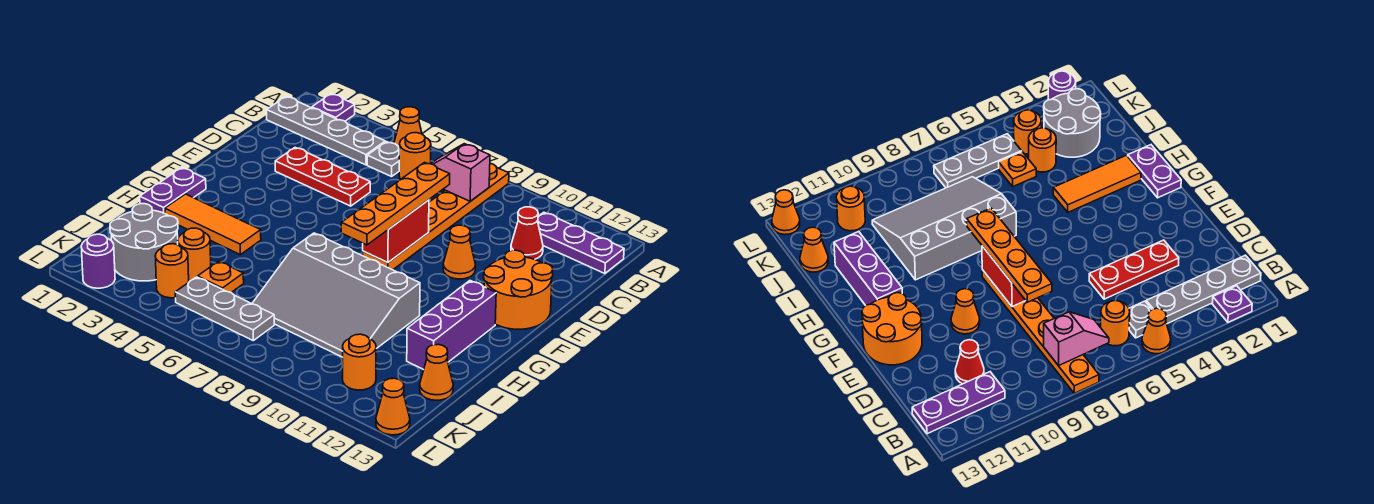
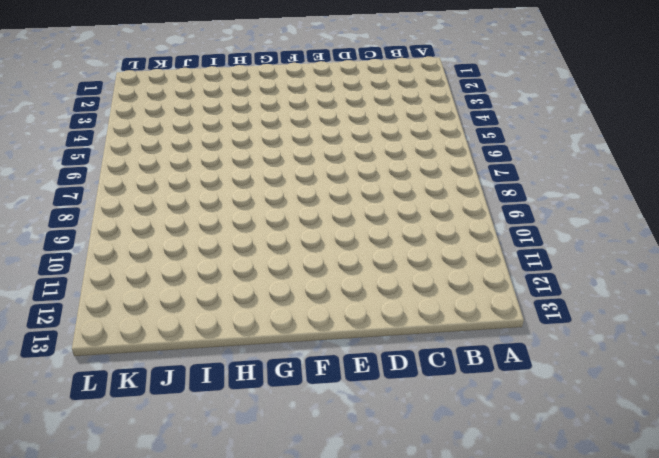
none -> purple plate A2 level 1
none -> orange cone A5 level 1
none -> orange plate A8:F8 level 1

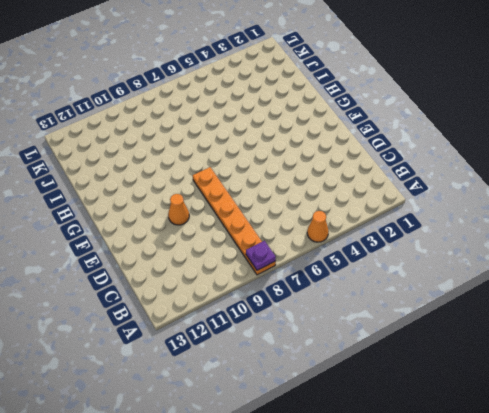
purple plate A8 level 2 -> purple plate A2 level 1
none -> grey plate B1:B4 level 1
none -> grey plate B5 level 1
none -> orange round brick B6 level 1

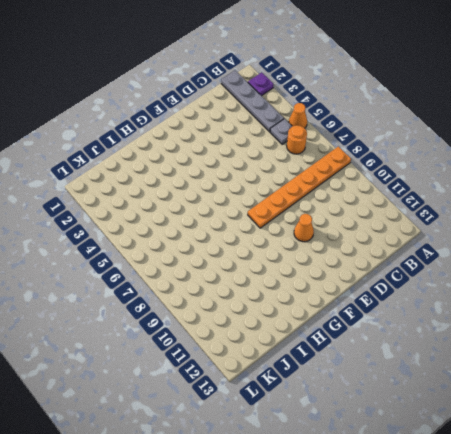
none -> purple plate B11:B13 level 1
none -> red cone C11 level 1
none -> red plate D3:D5 level 1

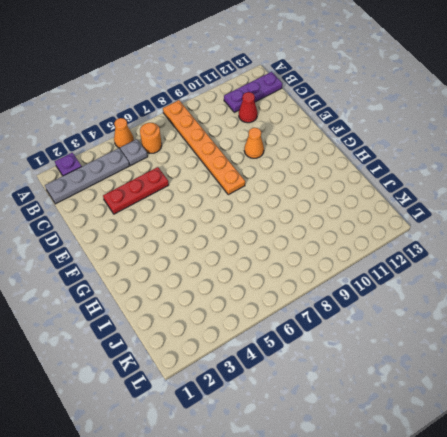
none -> orange round brick E12:F13 level 1
none -> purple plate G1:H1 level 1
none -> purple brick G12:I12 level 1

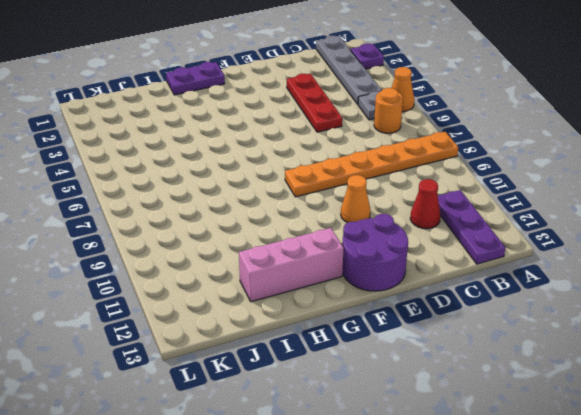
purple round brick E12:F13 level 1 -> orange round brick E12:F13 level 1
pink brick G12:I12 level 1 -> purple brick G12:I12 level 1
none -> orange tile H2:H4 level 1
none -> grey slope H7:J10 level 1 top H
none -> grey round brick J2:K3 level 1

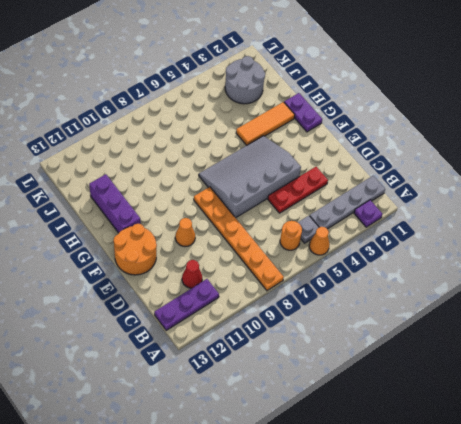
grey slope E4:G7 level 1 top E -> grey slope H7:J10 level 1 top H
none -> orange round brick J4 level 1
none -> orange plate J5 level 1
none -> orange cone J13 level 1

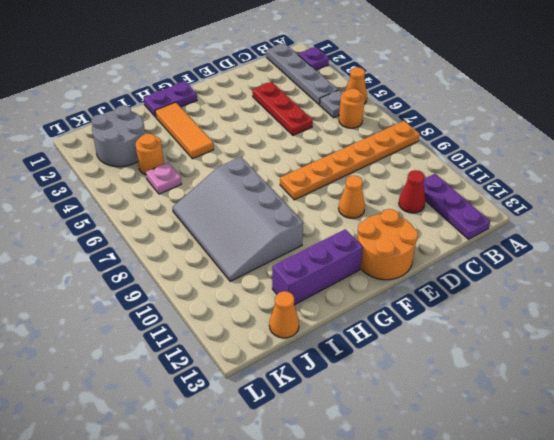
pink plate J5 level 1 -> orange plate J5 level 1
none -> orange round brick K4 level 1
none -> grey plate K5:K7 level 1
none -> orange round brick K11 level 1

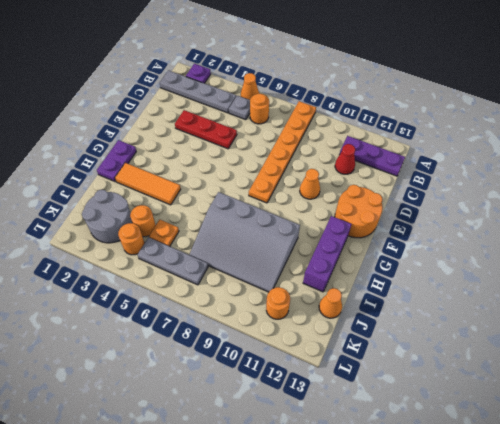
none -> purple round brick L2 level 1
none -> orange cone L13 level 1
none -> pink slope B7:B8 level 2 top 8

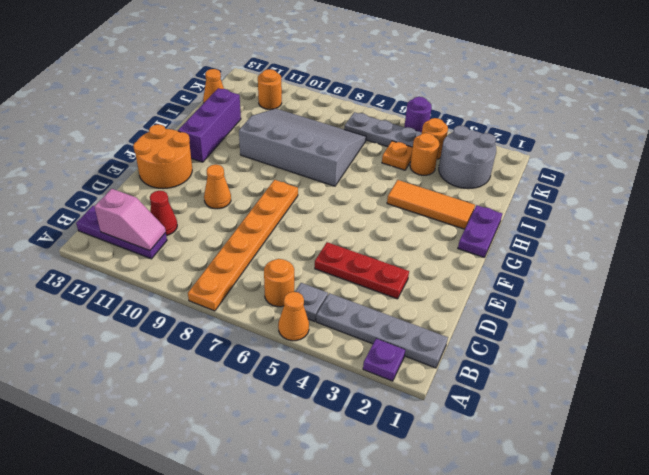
pink slope B11:B12 level 2 top 12 -> pink slope B7:B8 level 2 top 8
purple round brick L5 level 1 -> purple round brick L2 level 1
none -> orange cone L13 level 1
none -> red brick E8:F8 level 2
none -> orange plate D8:G8 level 3

